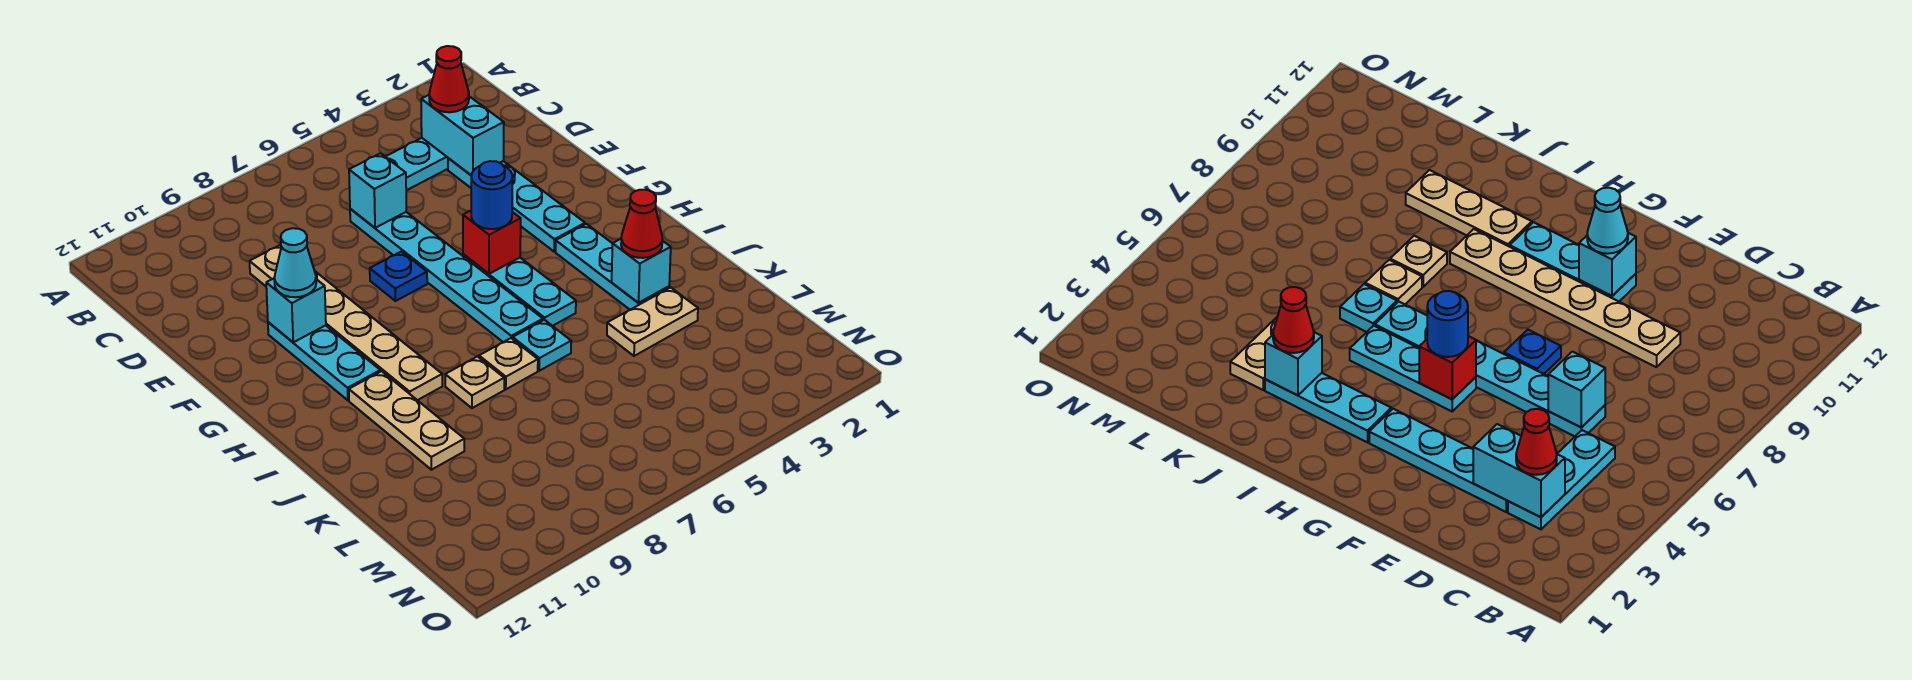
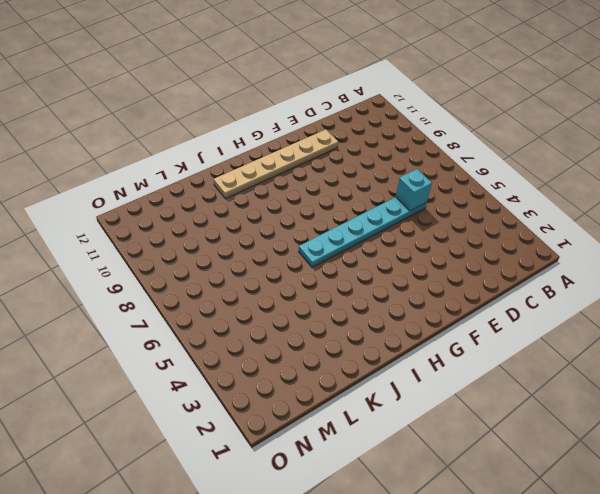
tan plate E11:J11 level 1 -> tan plate D9:I9 level 1
none -> cyan plate C3:C5 level 1
none -> cyan plate D3:G3 level 1
none -> blue plate F7 level 1

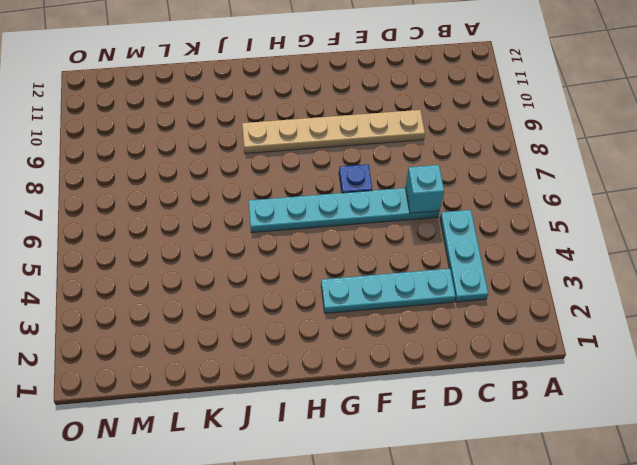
none -> cyan plate F10:H10 level 1
none -> cyan plate G5:I5 level 1
none -> cyan plate H3:J3 level 1

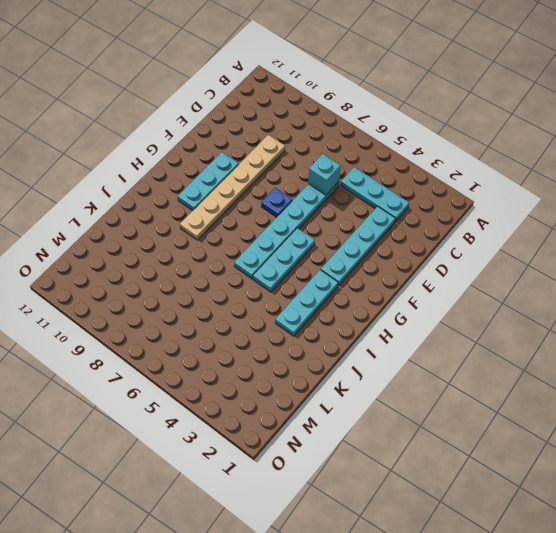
none -> tan plate I10:K10 level 1
none -> cyan plate J6 level 1
none -> tan plate J7 level 1

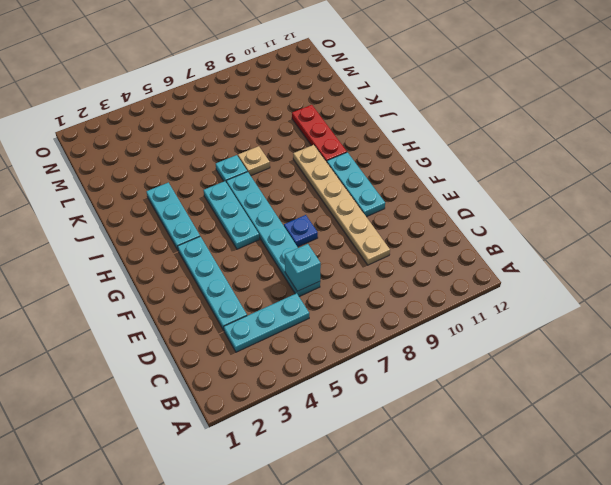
red plate I10:K10 level 1 -> tan plate I10:K10 level 1
none -> tan plate J8 level 1
none -> tan plate K3:K4 level 1
none -> cyan brick C3:D3 level 2

